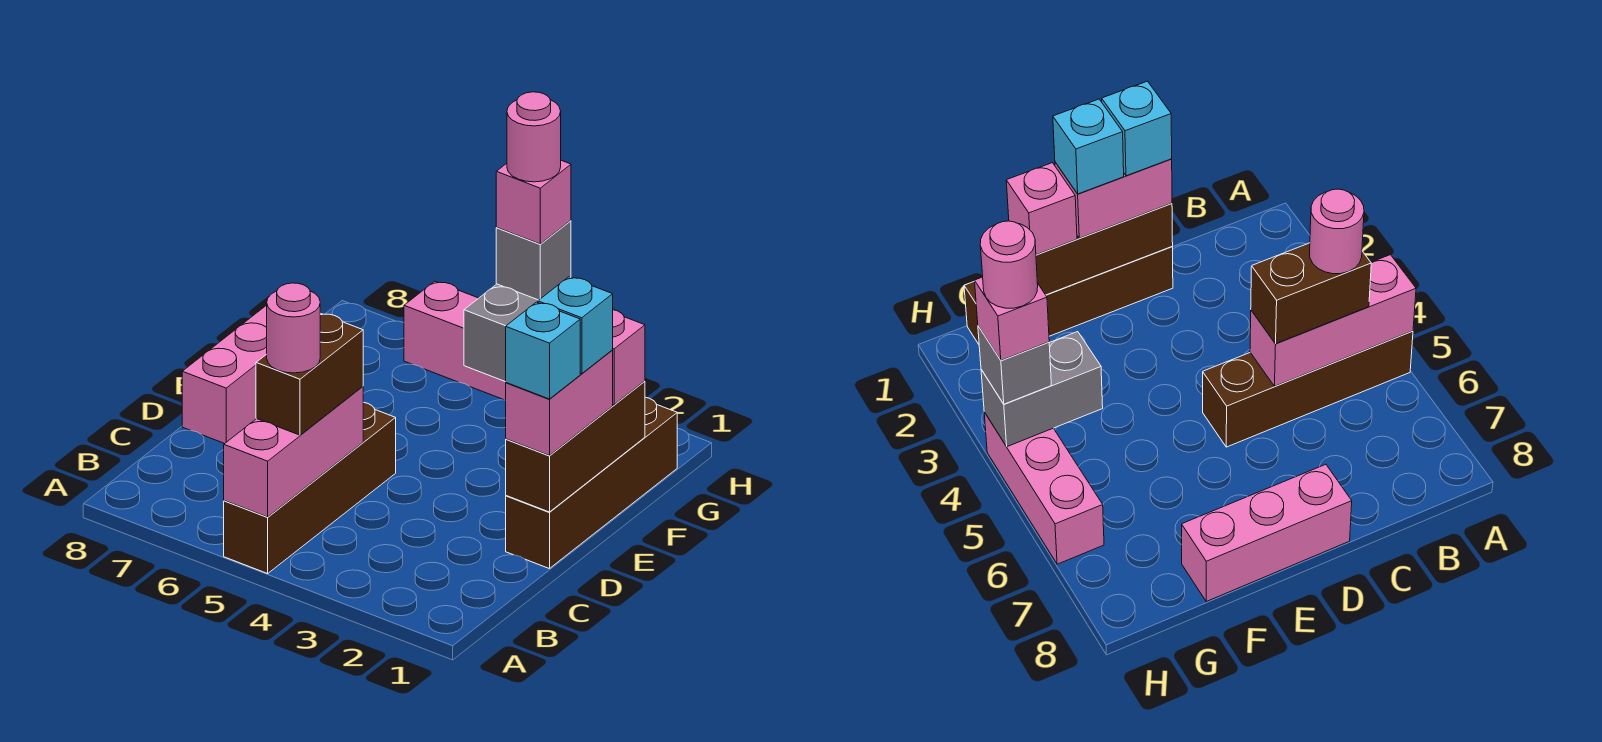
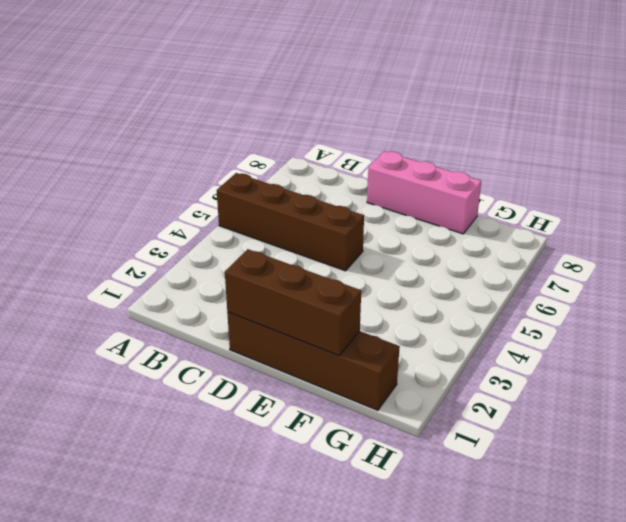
none -> pink brick H4:H6 level 1
none -> pink brick A5:C5 level 2
none -> grey brick G4:H4 level 2

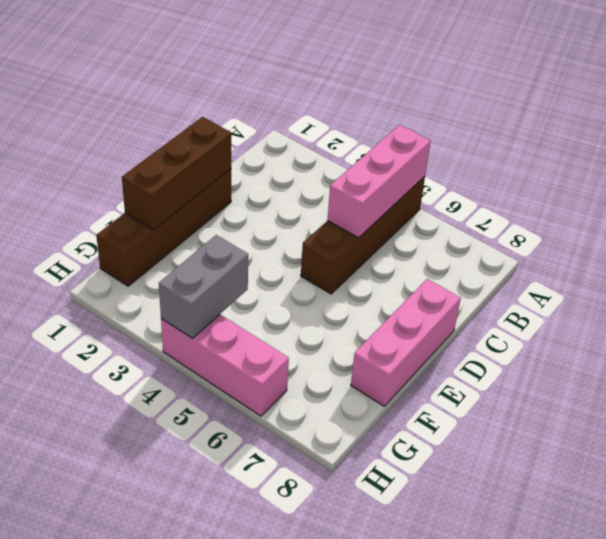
none -> brown brick B5:C5 level 3
none -> pink brick D1:E1 level 3
none -> pink brick F1 level 3

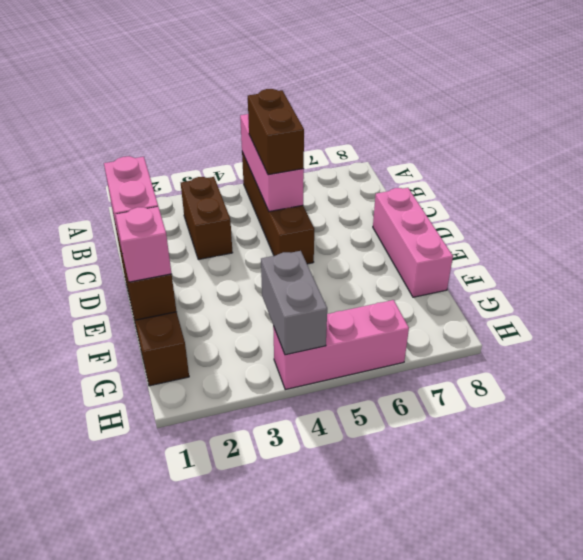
brown brick B3:C3 level 1 -> none
none -> grey brick H4 level 3
none -> pink round brick B5 level 4
none -> cyan brick D1 level 4

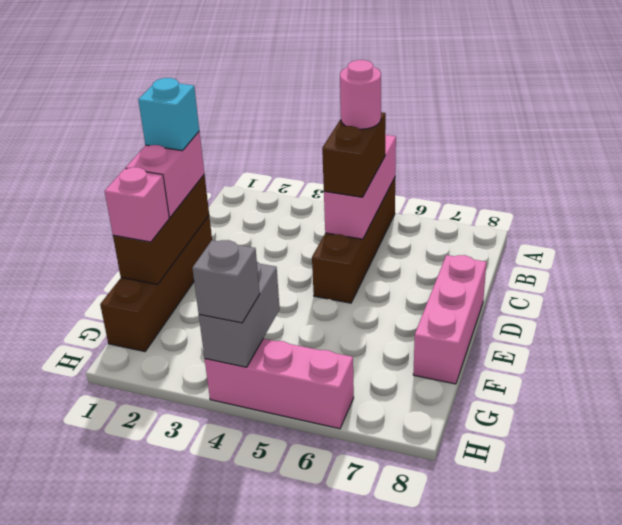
none -> cyan brick E1 level 4
none -> pink brick H4 level 4
none -> pink round brick H4 level 5

